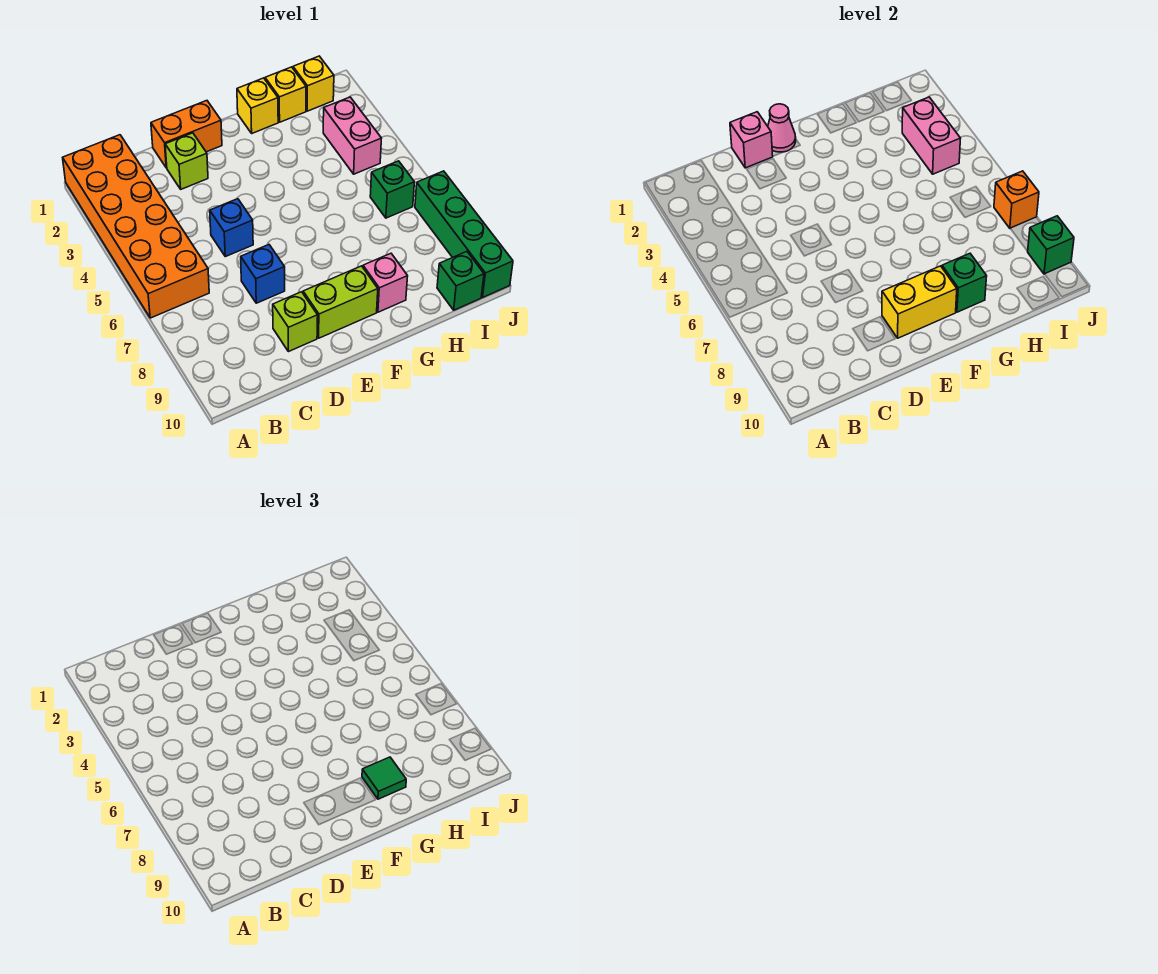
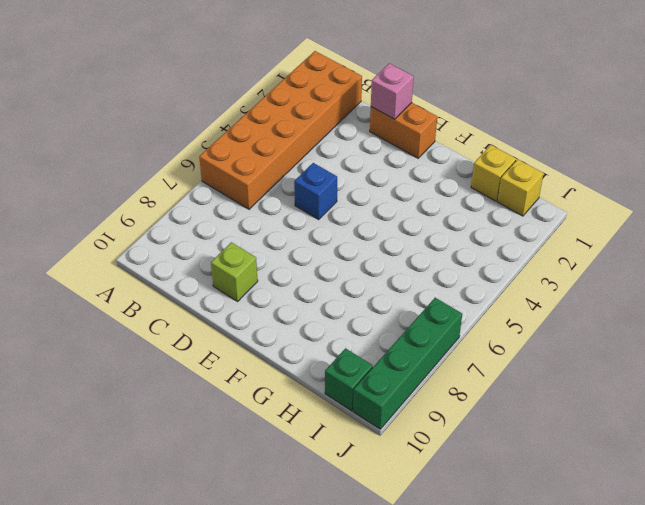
none -> lime brick D2 level 1
none -> blue brick D7 level 1
none -> lime brick E9:F9 level 1

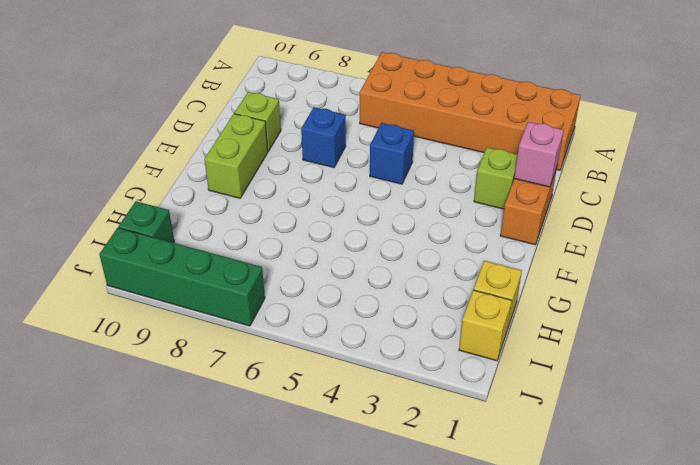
none -> yellow brick G1 level 1
none -> pink brick G9 level 1
none -> pink brick I3:I4 level 1

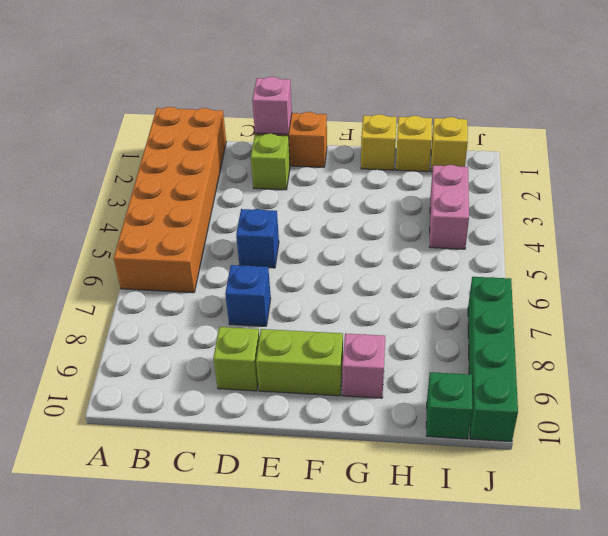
none -> green brick I6 level 1
none -> pink cone E1 level 2
none -> yellow brick E9:F9 level 2

